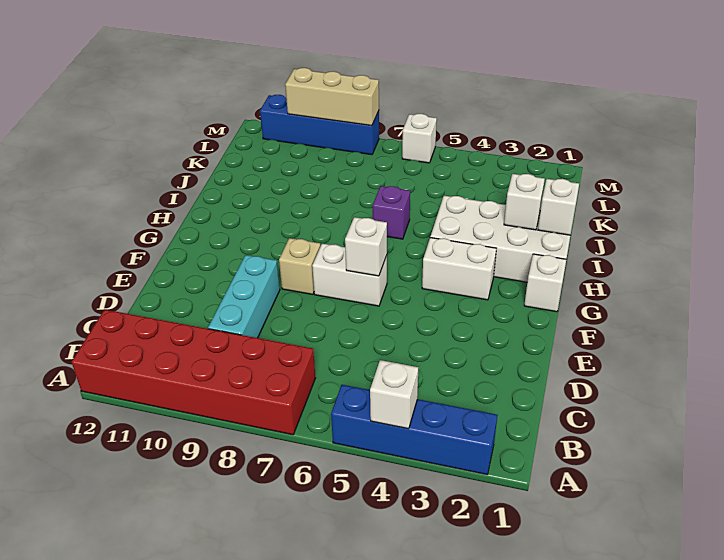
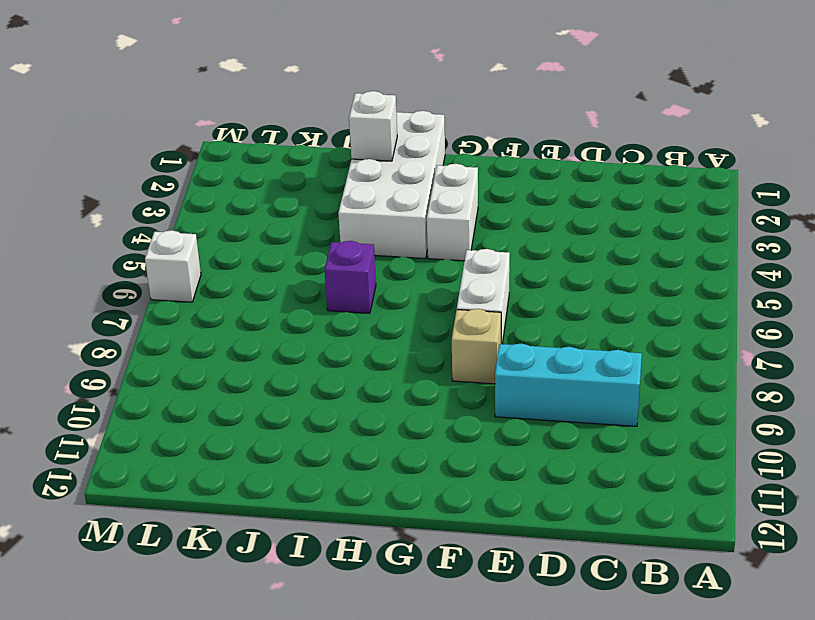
none -> blue brick A2:A5 level 1
none -> red brick A7:B12 level 1
none -> white brick G1 level 1

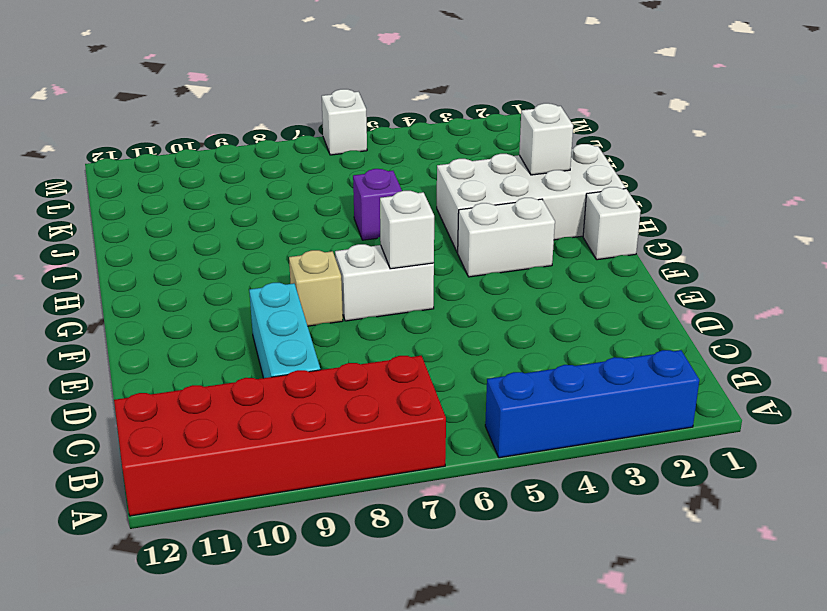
none -> blue brick M8:M11 level 1
none -> white brick A4 level 2
none -> white brick I1 level 2

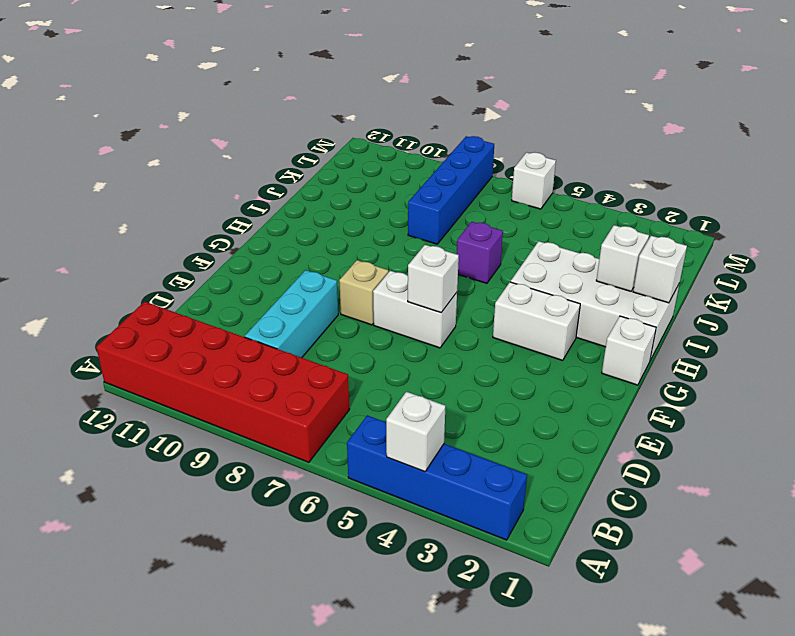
blue brick J8:M8 level 1 -> blue brick M8:M11 level 1
none -> tan brick M8:M10 level 2

